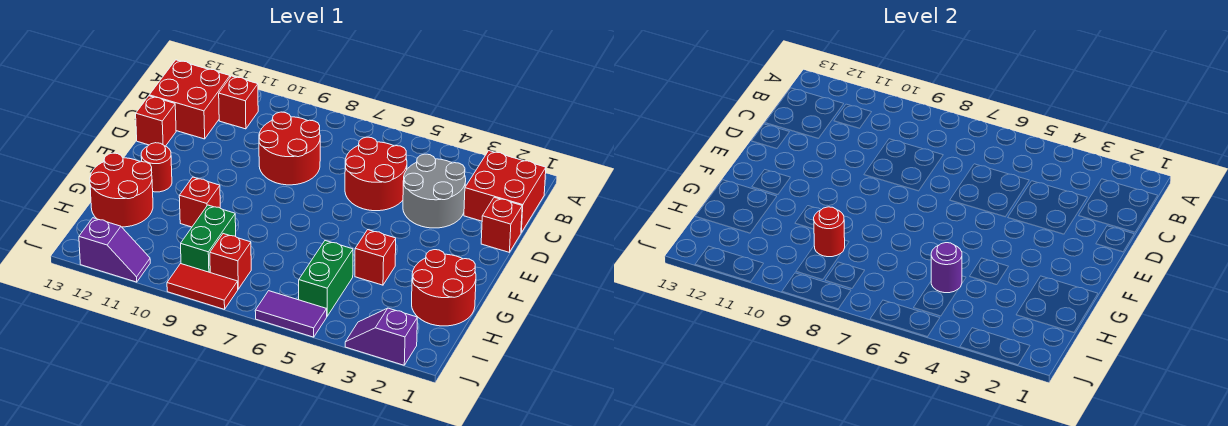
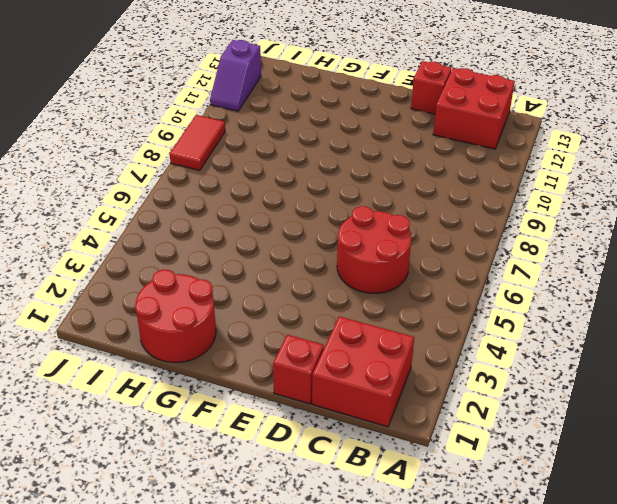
none -> red brick B11 level 1
none -> grey round brick C3:D4 level 1
none -> red round brick C8:D9 level 1

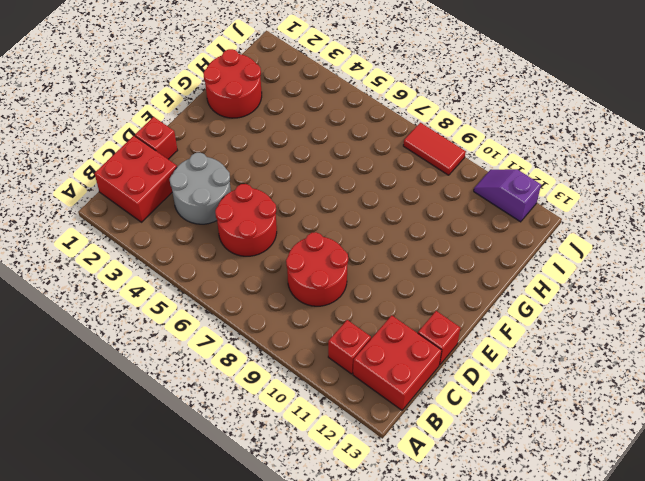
none -> red round brick F12 level 1
none -> red brick G4 level 1
none -> red brick G10 level 1

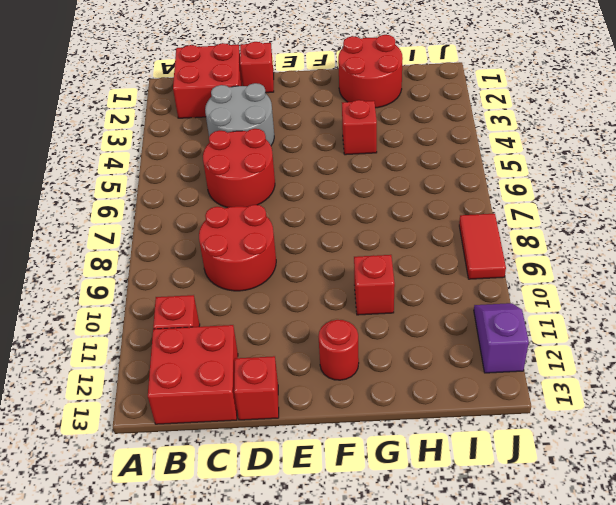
none -> red round brick G12:H13 level 1
none -> green brick H5:I5 level 1
none -> green brick H9:I9 level 1

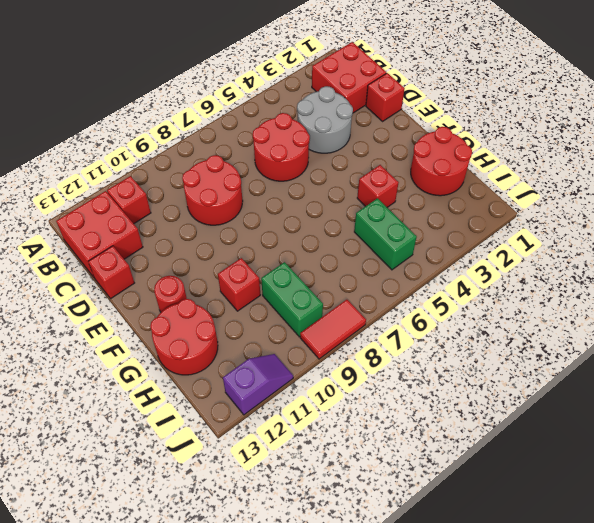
none -> red brick I8 level 1
none -> purple slope J2:J3 level 1 top 2
none -> purple tile J5:J6 level 1

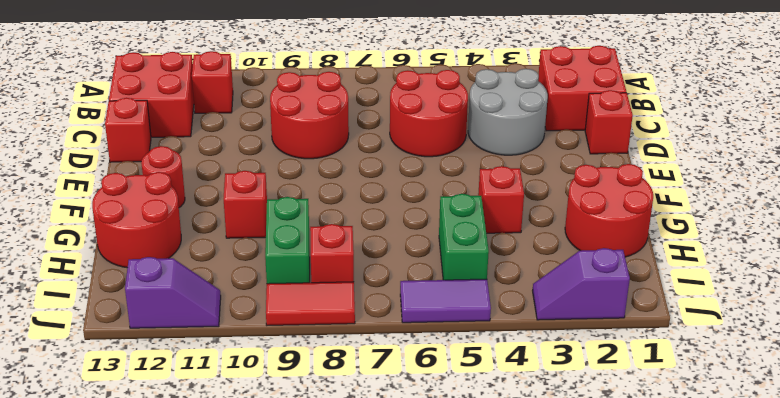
none -> purple round brick H5 level 2
none -> red round brick H9 level 2

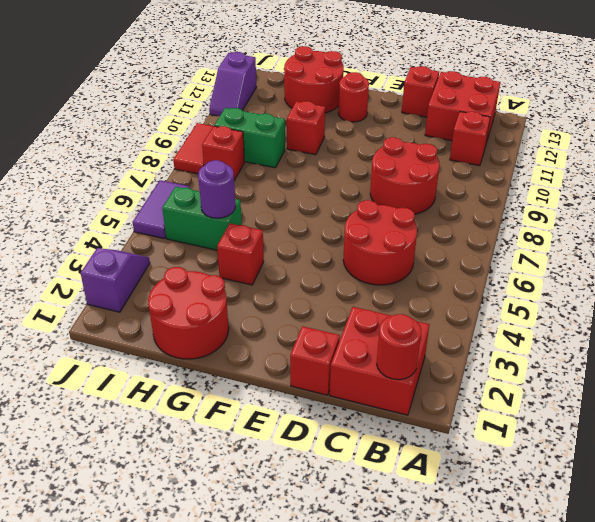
red round brick B1 level 2 -> red round brick H9 level 2
none -> grey round brick C3:D4 level 1

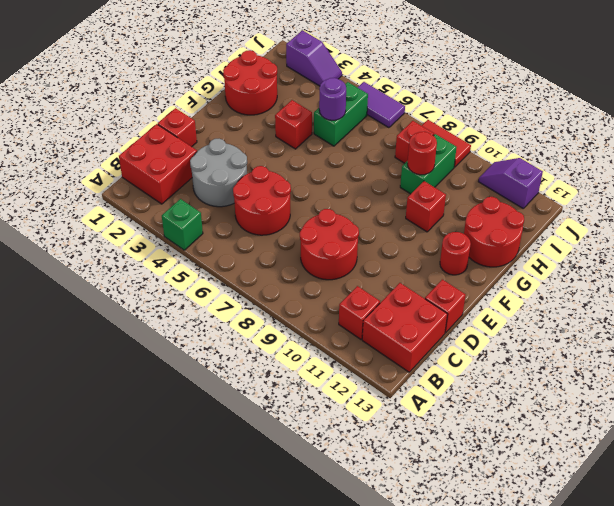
green brick A4 level 1 -> none

